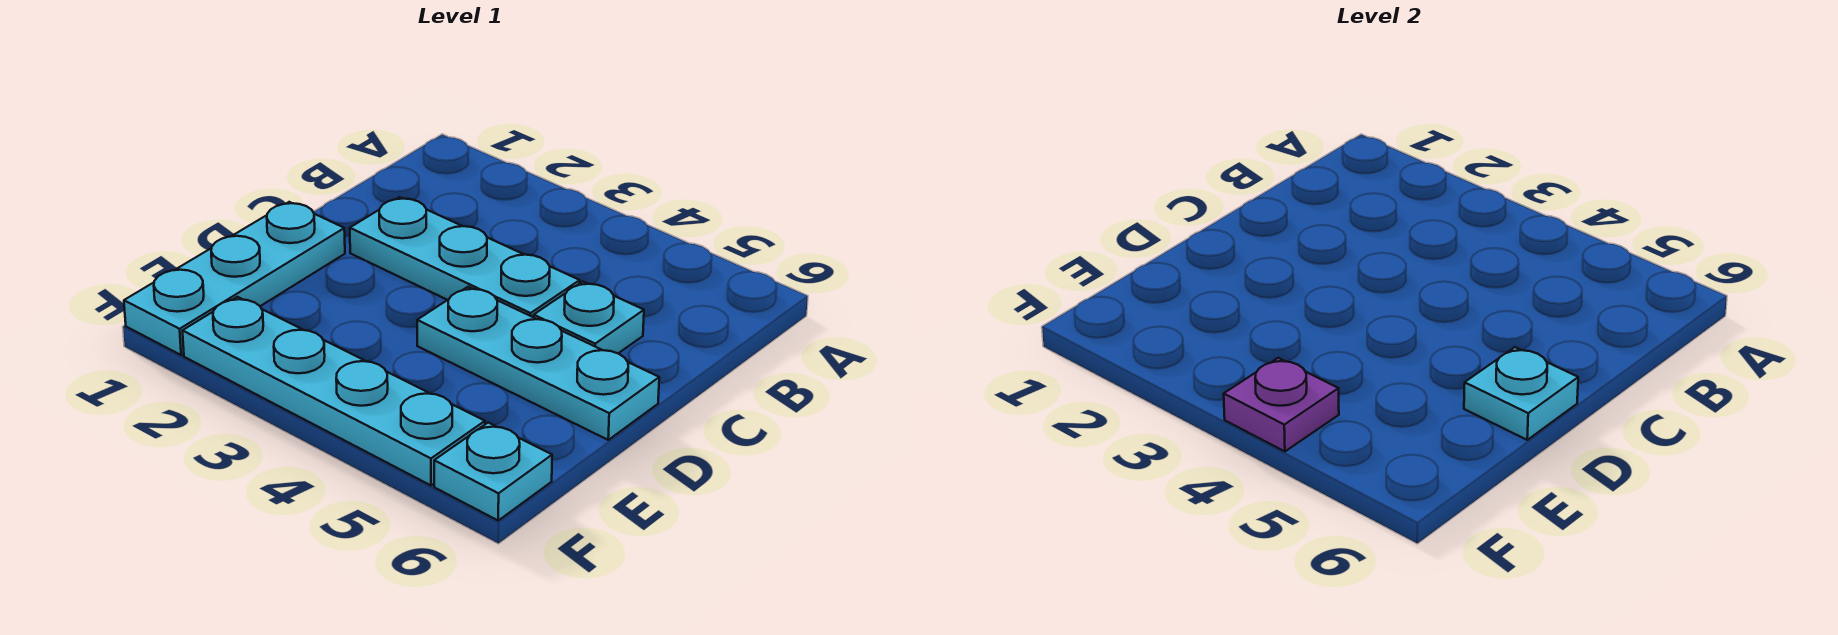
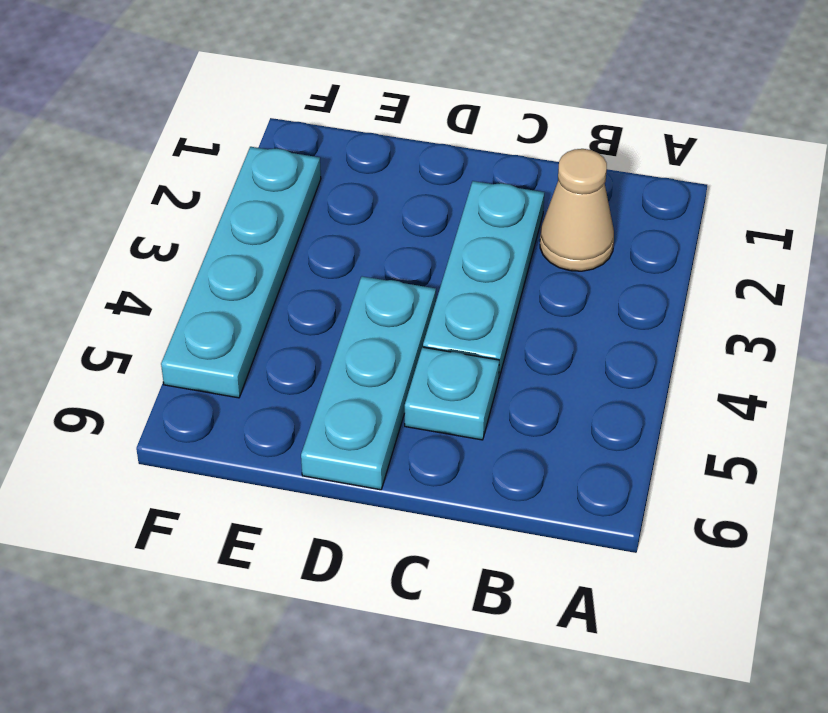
tan cone B2 level 1 -> none
none -> cyan plate D1:F1 level 1
none -> cyan plate F6 level 1

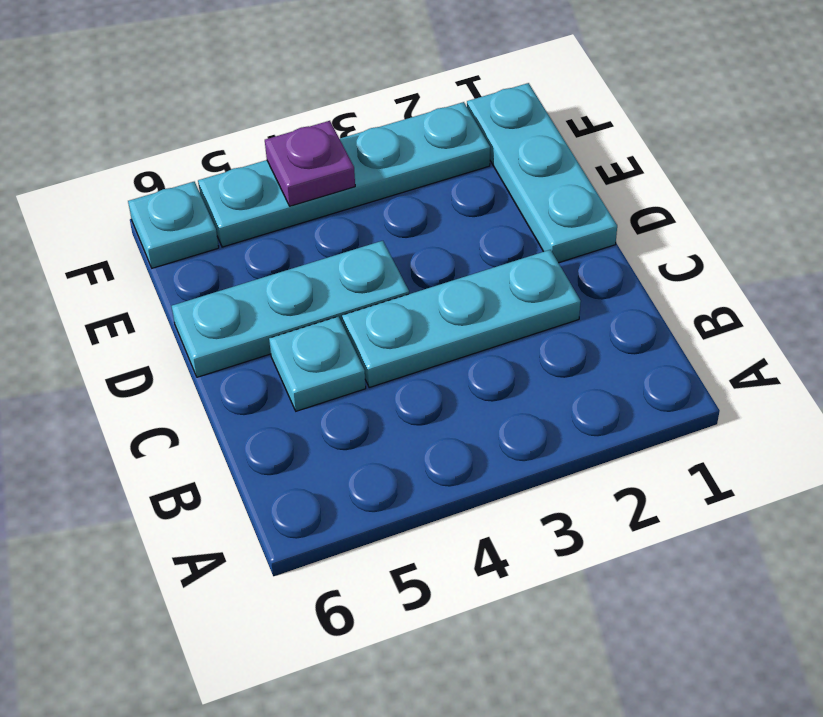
none -> cyan plate D6 level 2

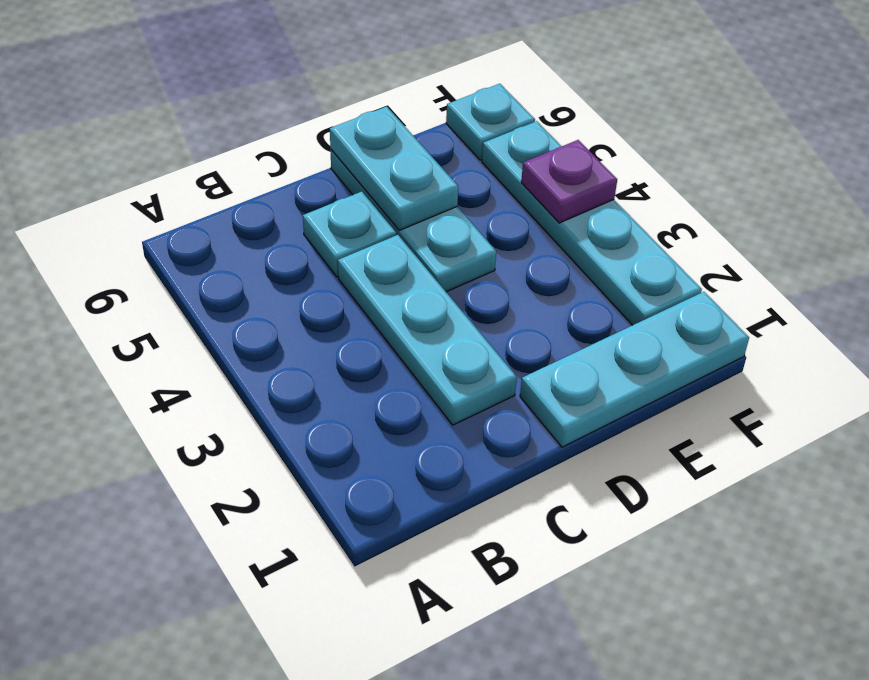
cyan plate D5:D6 level 2 -> cyan plate D6 level 2

